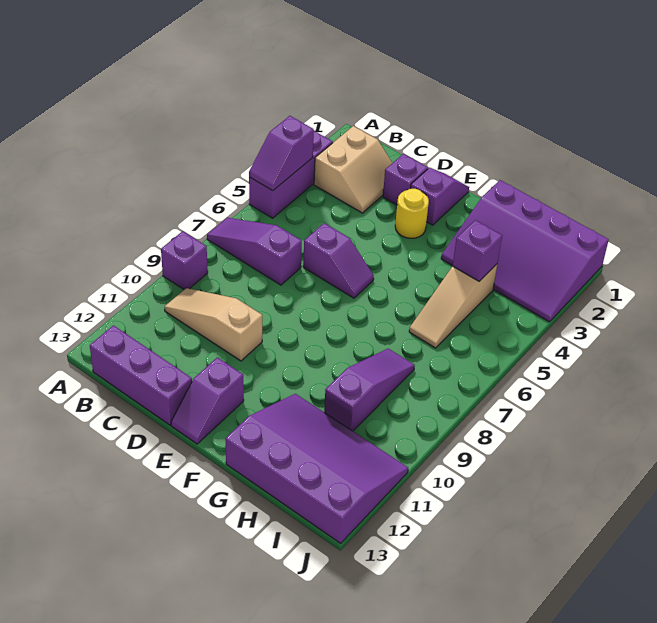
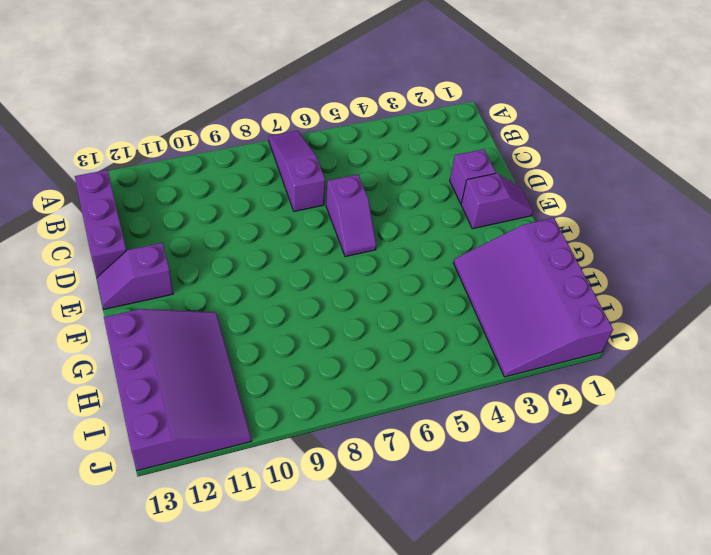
none -> purple brick A3:A5 level 1
none -> purple brick A9 level 1
none -> tan slope B2:C3 level 1 top B

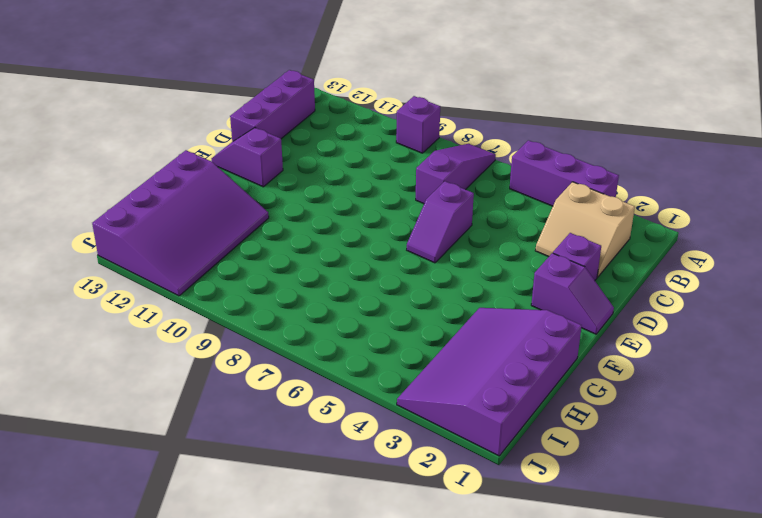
none -> tan slope B10:D10 level 1 top D
none -> yellow round brick E3 level 1
none -> tan slope H4:H6 level 1 top 4

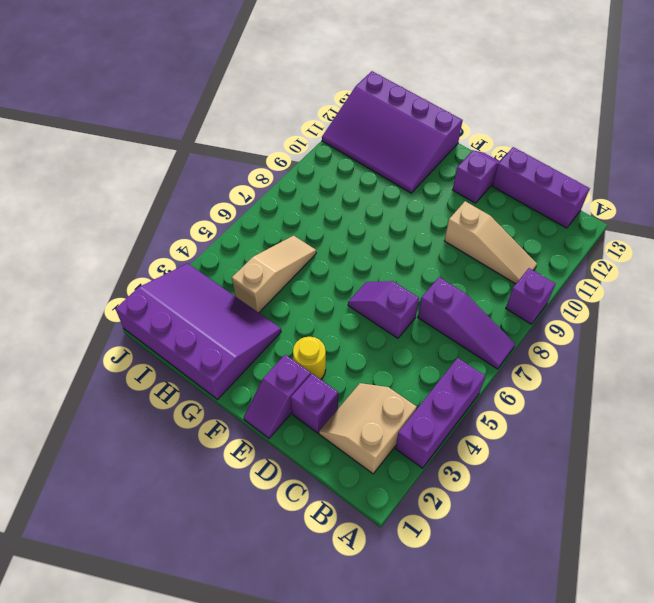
none -> purple slope H8:H10 level 1 top 10
none -> purple slope A4:A5 level 2 top 4
none -> purple brick H4 level 2

